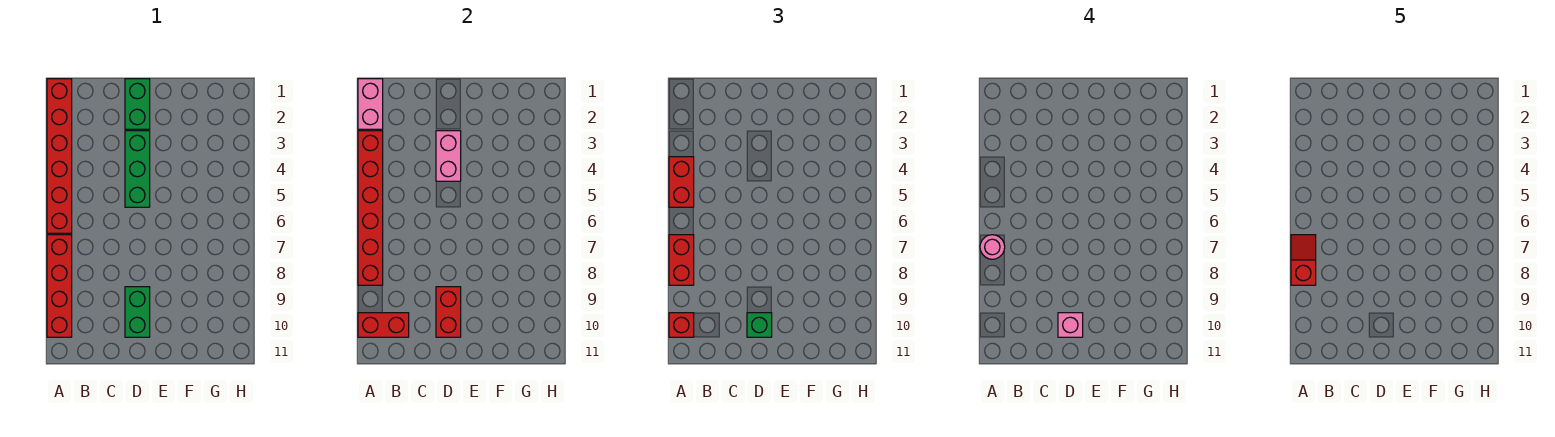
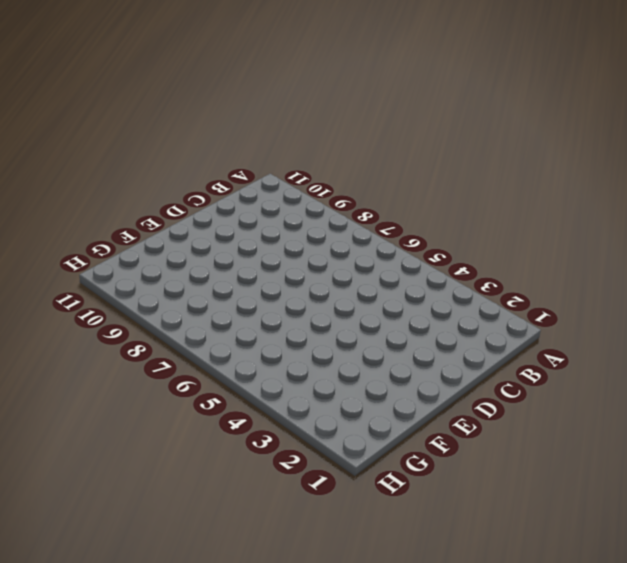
none -> red brick A1:A6 level 1
none -> red brick A7:A10 level 1
none -> green brick D1:D2 level 1

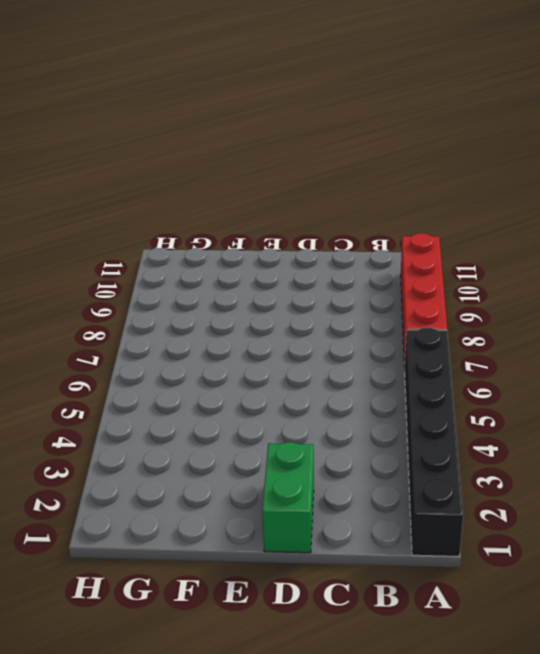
black brick A1:A6 level 1 -> red brick A1:A6 level 1
none -> green brick D3:D5 level 1
none -> green brick D9:D10 level 1
none -> pink brick A1:A2 level 2

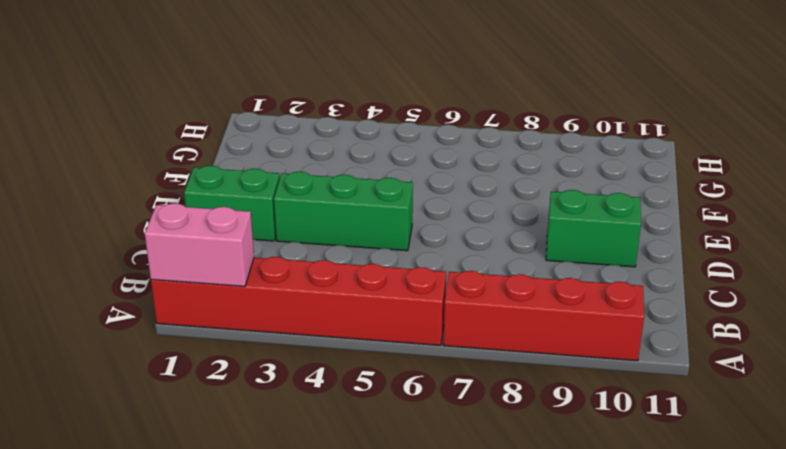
none -> red brick A3:A8 level 2
none -> red brick A10:B10 level 2
none -> pink brick D3:D4 level 2

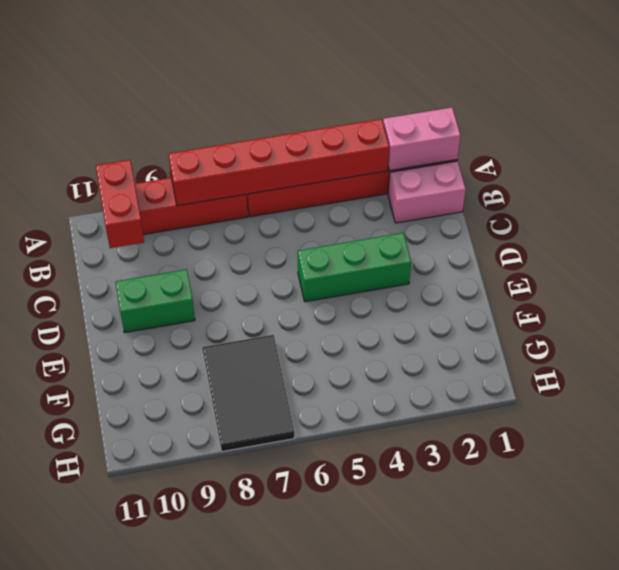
pink brick B1:B2 level 1 -> pink brick D3:D4 level 2
black tile F7:H8 level 1 -> none
none -> green brick D1:D2 level 1
none -> red brick D9:D10 level 2
none -> red brick A4:A5 level 3

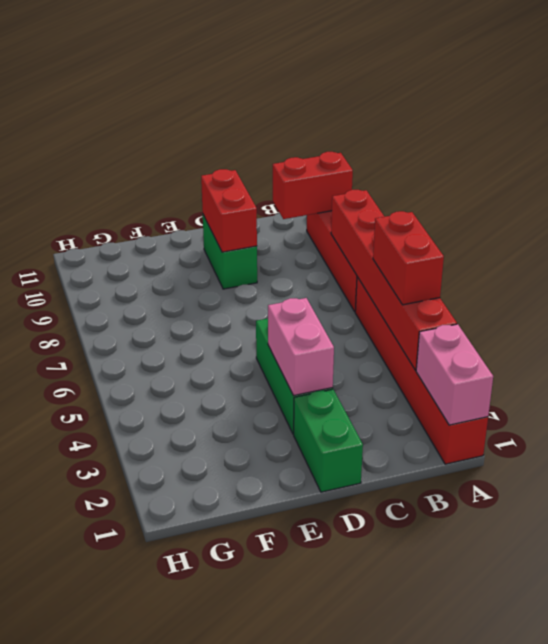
none -> red brick A7:A8 level 3
none -> red brick A10 level 3
none -> green brick D10 level 3

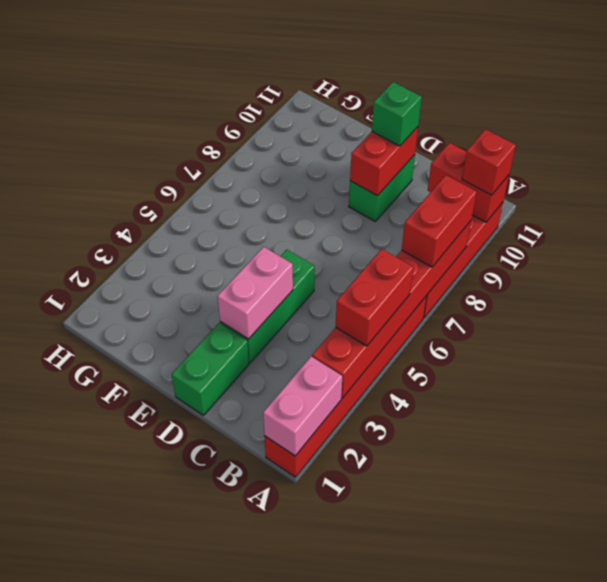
none -> pink round brick A7 level 4
none -> pink brick D10 level 4
none -> red slope A7:A8 level 5 top 8

